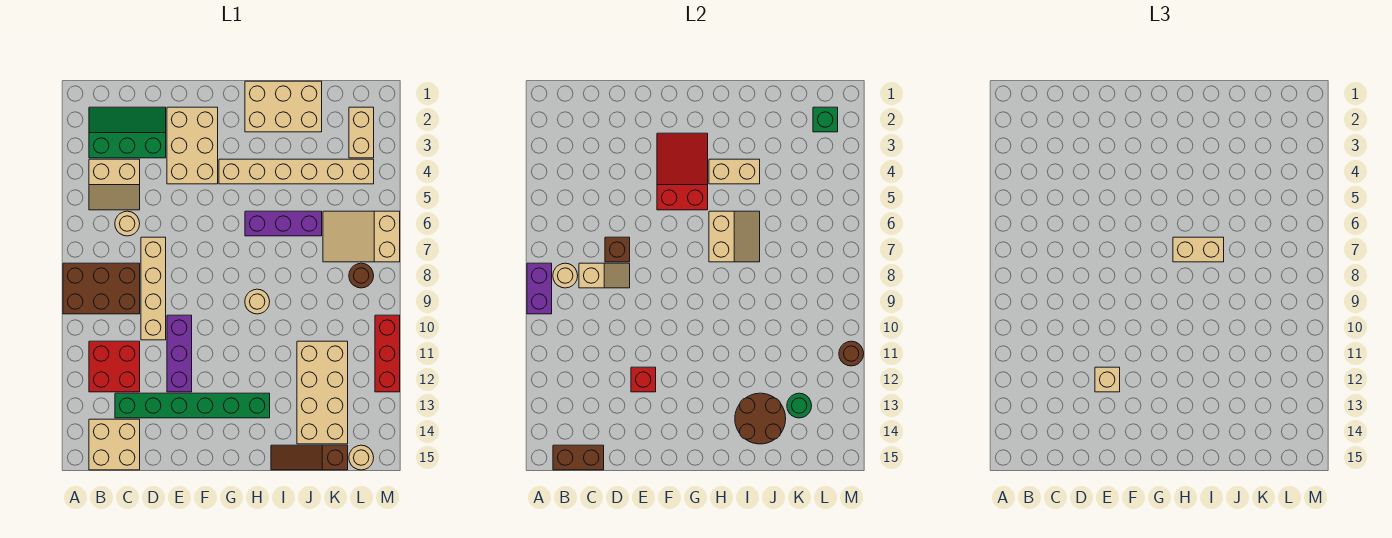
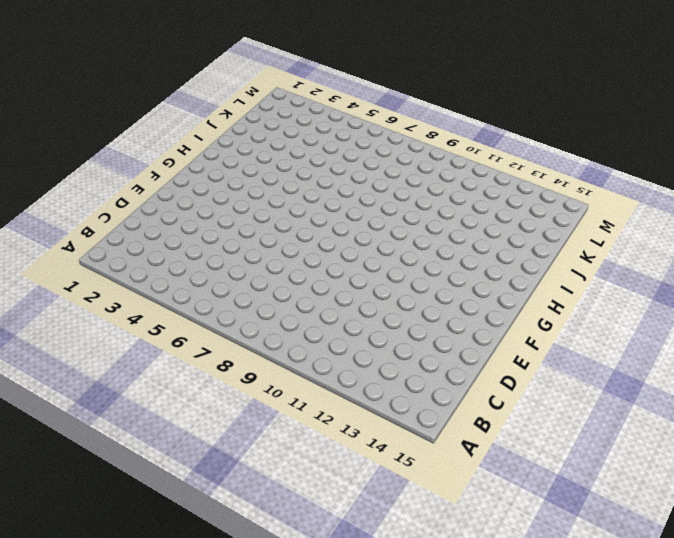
none -> brown brick A8:C9 level 1
none -> green slope B2:D3 level 1 top 3
none -> tan slope B4:C5 level 1 top 4
none -> red brick B11:C12 level 1

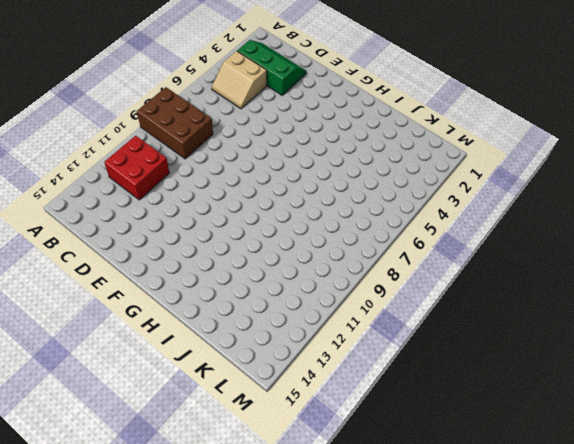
none -> tan brick B14:C15 level 1
none -> tan round brick C6 level 1
none -> green brick C13:H13 level 1
none -> tan brick D7:D10 level 1

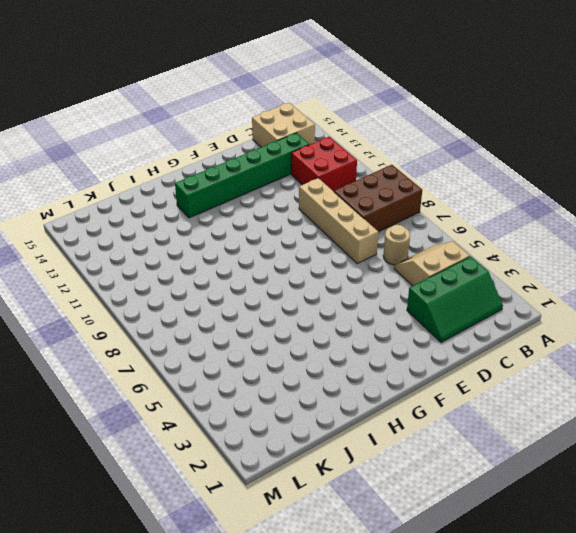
none -> tan brick E2:F4 level 1
none -> purple brick E10:E12 level 1
none -> tan brick G4:L4 level 1
none -> tan brick H1:J2 level 1

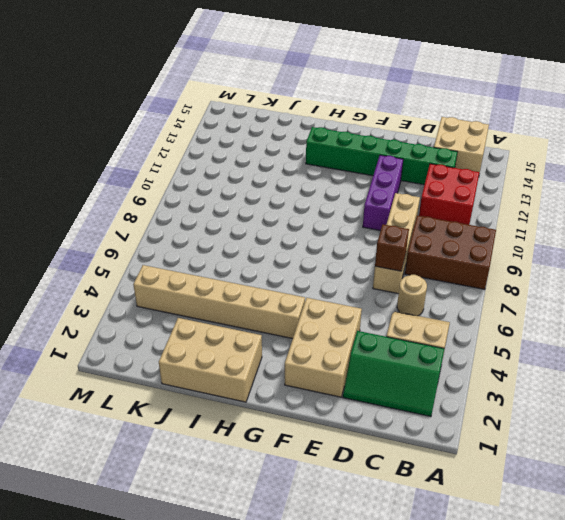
none -> purple brick H6:J6 level 1
none -> tan round brick H9 level 1
none -> brown slope I15:K15 level 1 top K
none -> tan brick J11:K14 level 1

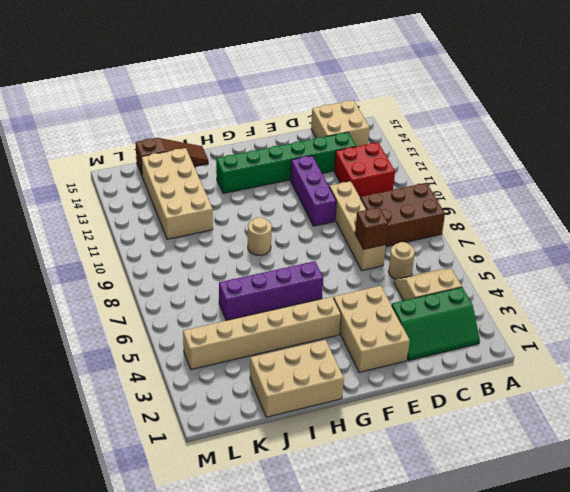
purple brick G6:J6 level 1 -> purple brick H6:J6 level 1
none -> tan slope K6:M7 level 1 top M
none -> tan brick L2:L3 level 1
none -> brown round brick L8 level 1
none -> tan round brick L15 level 1

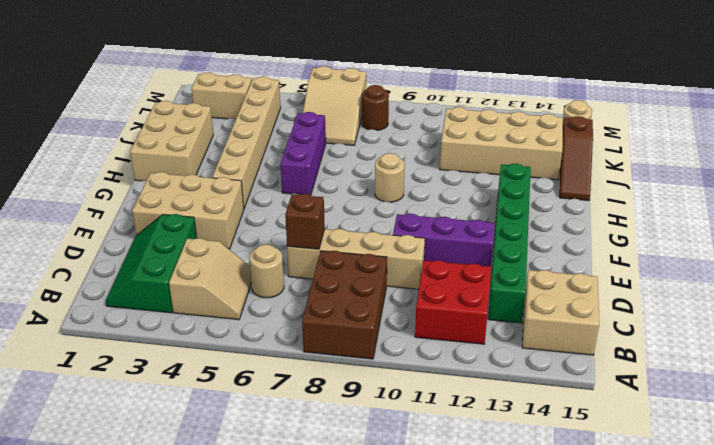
none -> red brick M10:M12 level 1
none -> purple brick A8:A9 level 2
none -> tan round brick B8 level 2
none -> brown brick B15:C15 level 2

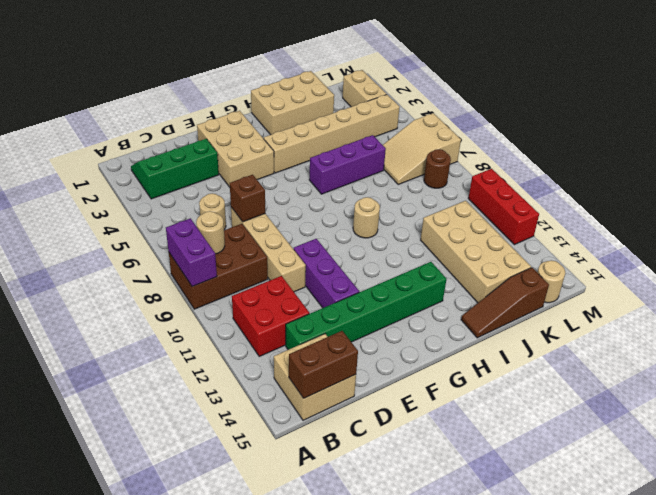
none -> tan slope B4:C5 level 1 top 4
none -> tan slope C8:D8 level 2 top C
none -> red brick E12 level 2
none -> red slope F3:G5 level 2 top 5

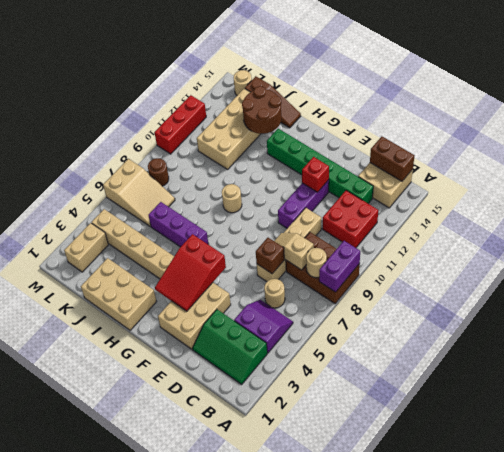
purple slope B4:C5 level 1 top 4 -> tan slope B4:C5 level 1 top 4
none -> tan brick H4:I4 level 2
none -> tan slope H6:I7 level 2 top H
none -> green round brick K13 level 2
none -> green brick L2 level 2

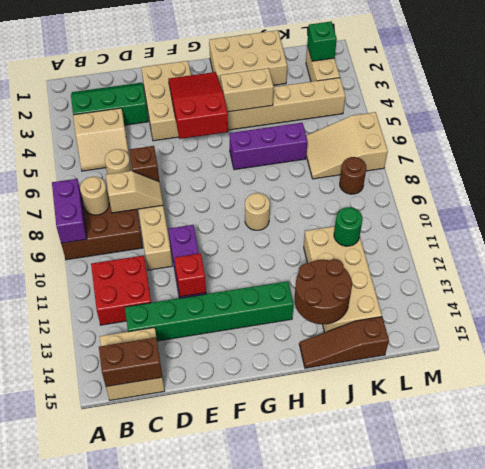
green round brick K11 level 2 -> green round brick K13 level 2
none -> tan round brick L15 level 1
none -> red brick M10:M12 level 1
none -> tan slope H6:I7 level 2 top H
none -> brown round brick M11 level 2

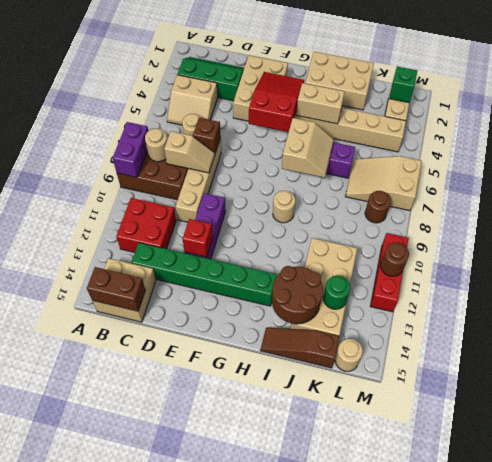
none -> tan brick E12 level 3
none -> tan brick H7:I7 level 3

